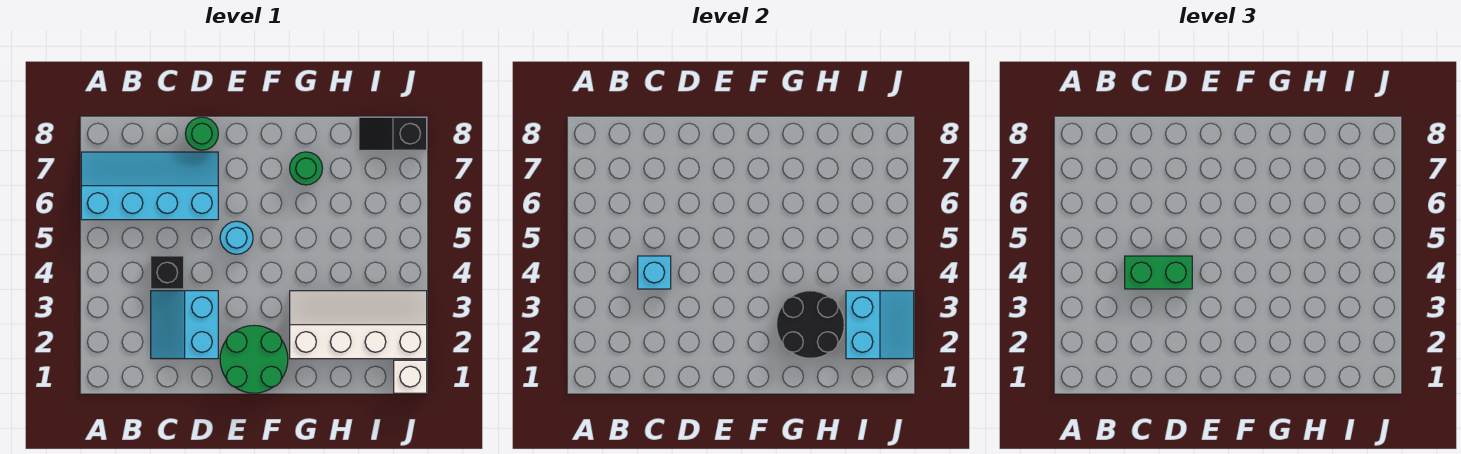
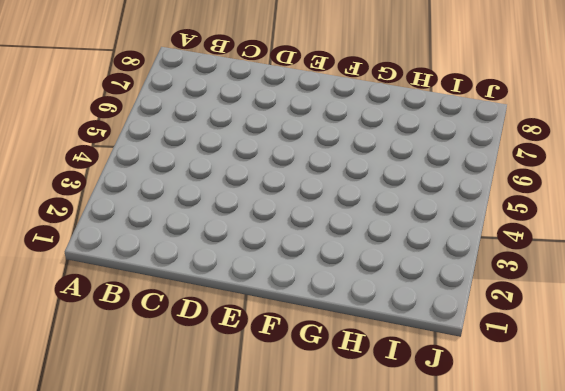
none -> cyan slope A6:D7 level 1 top 6
none -> cyan slope C2:D3 level 1 top D
none -> black brick C4 level 1

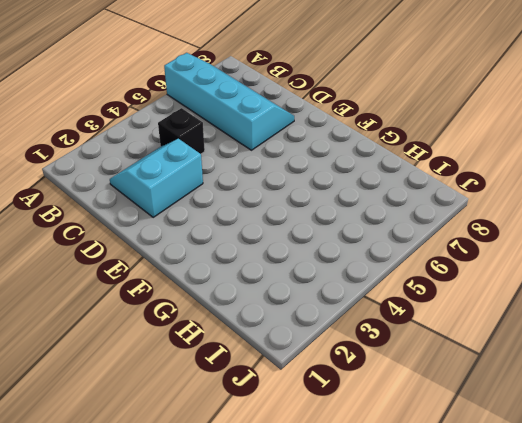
none -> green round brick D8 level 1
none -> green round brick E1:F2 level 1
none -> cyan round brick E5 level 1

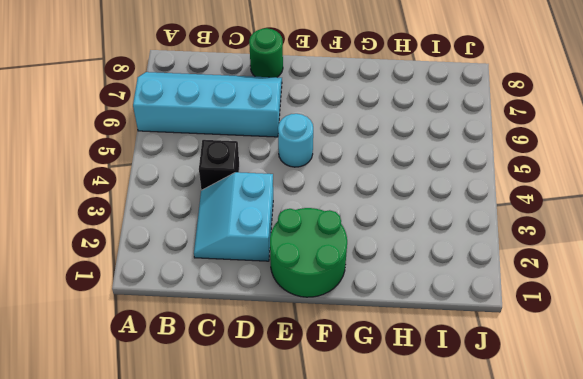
none -> white slope G2:J3 level 1 top 2
none -> green round brick G7 level 1
none -> black slope I8:J8 level 1 top J

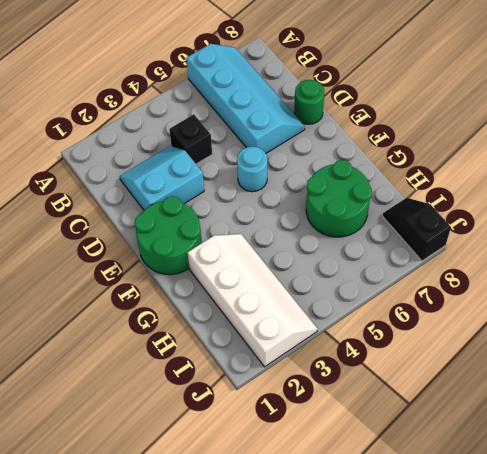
green round brick G6:H7 level 1 -> green round brick G7 level 1
none -> white brick J1 level 1
none -> cyan brick C4 level 2
none -> black round brick G2:H3 level 2

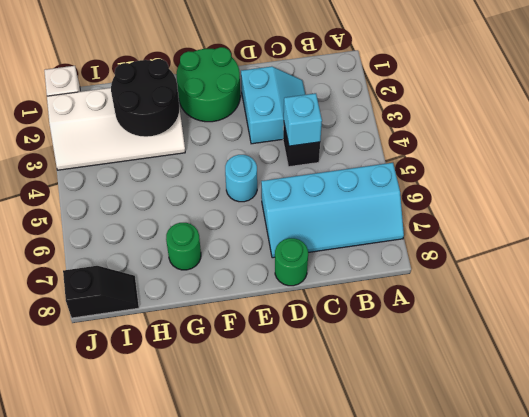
none -> cyan slope I2:J3 level 2 top I
none -> green brick C4:D4 level 3

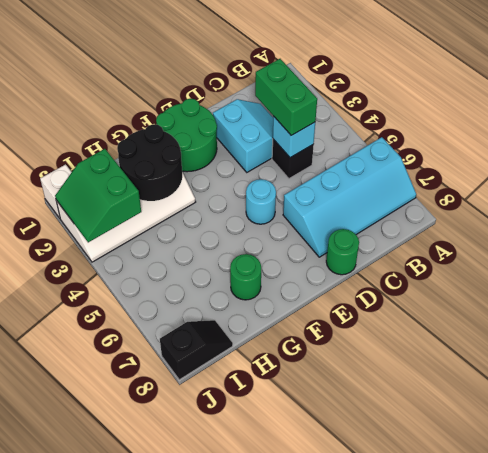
green brick C3:C4 level 3 -> green brick C4:D4 level 3
green slope I2:J3 level 2 top I -> cyan slope I2:J3 level 2 top I

